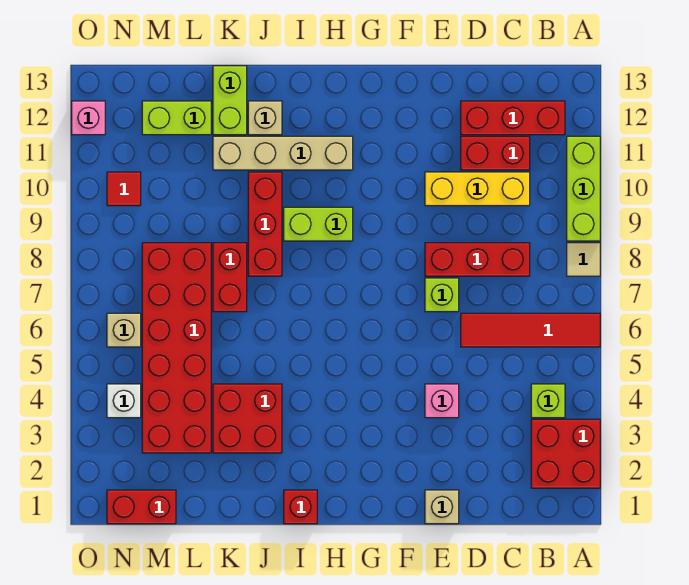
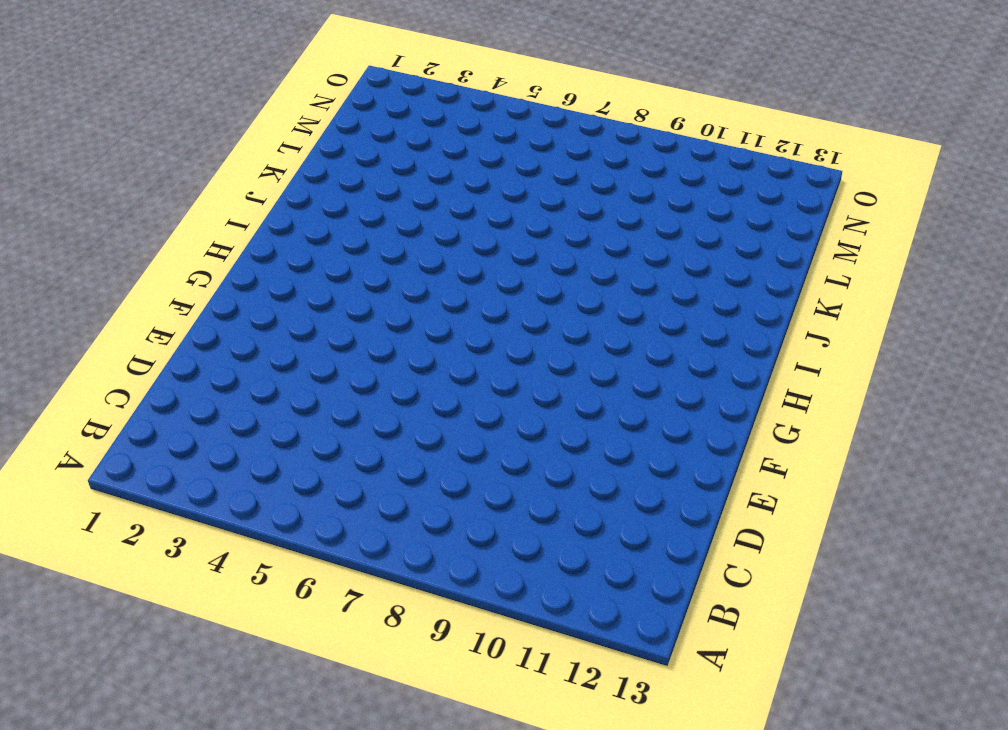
none -> red brick A2:B3 level 1
none -> red tile A6:D6 level 1
none -> tan tile A8 level 1

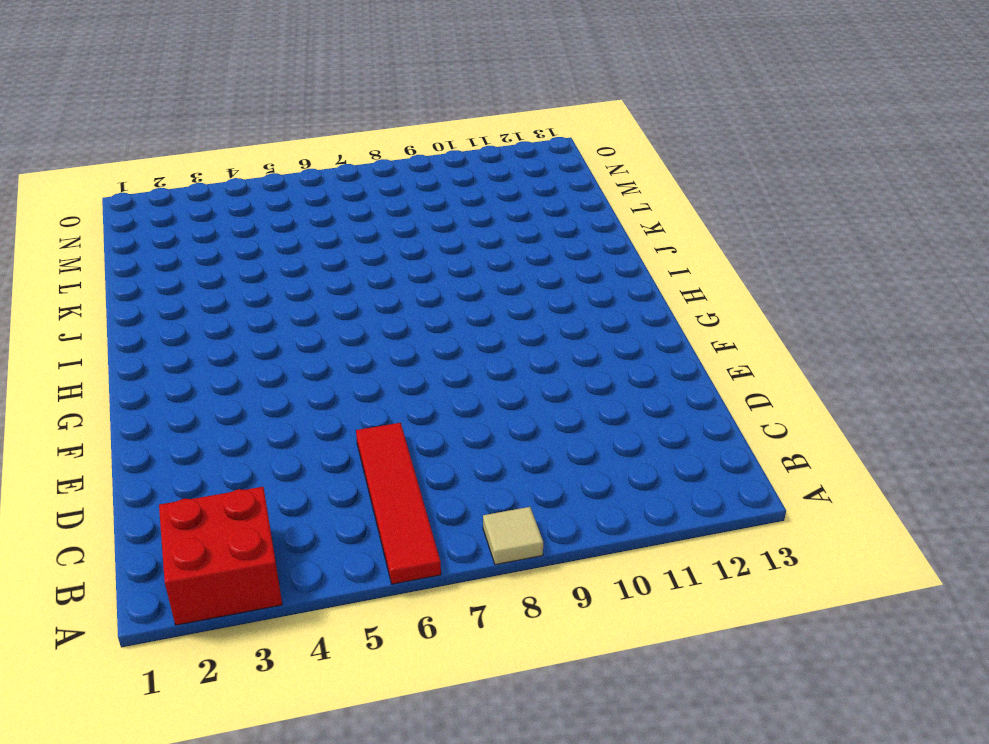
none -> lime brick A9:A11 level 1
none -> lime brick B4 level 1
none -> red brick B12:D12 level 1

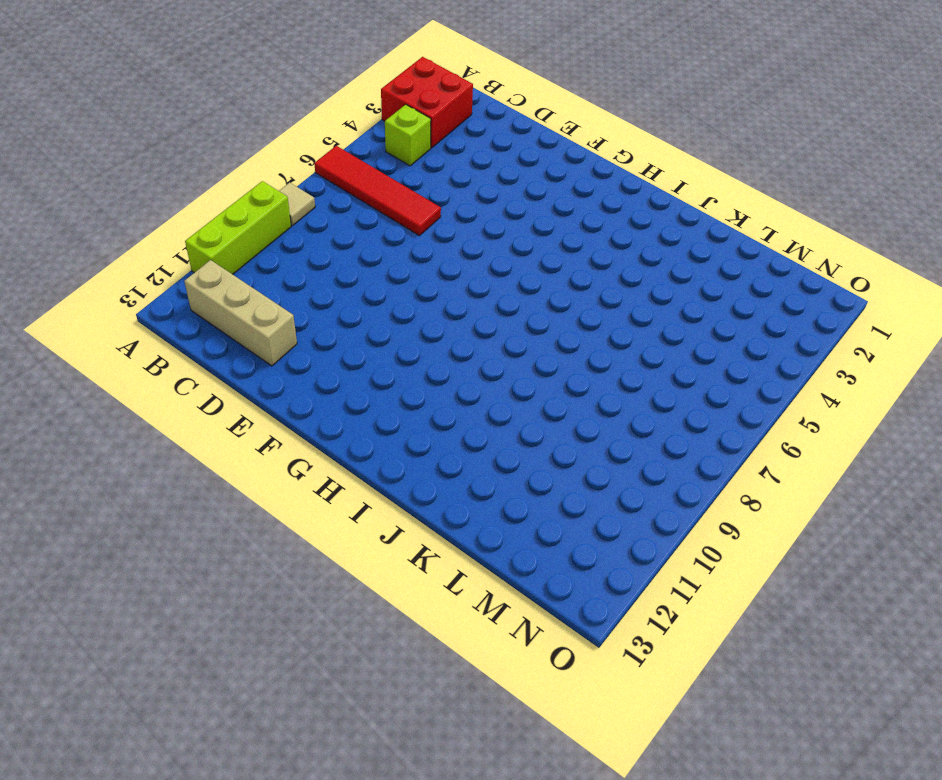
tan brick B12:D12 level 1 -> red brick B12:D12 level 1
none -> red brick C8:E8 level 1
none -> yellow brick C10:E10 level 1
none -> red brick C11:D11 level 1

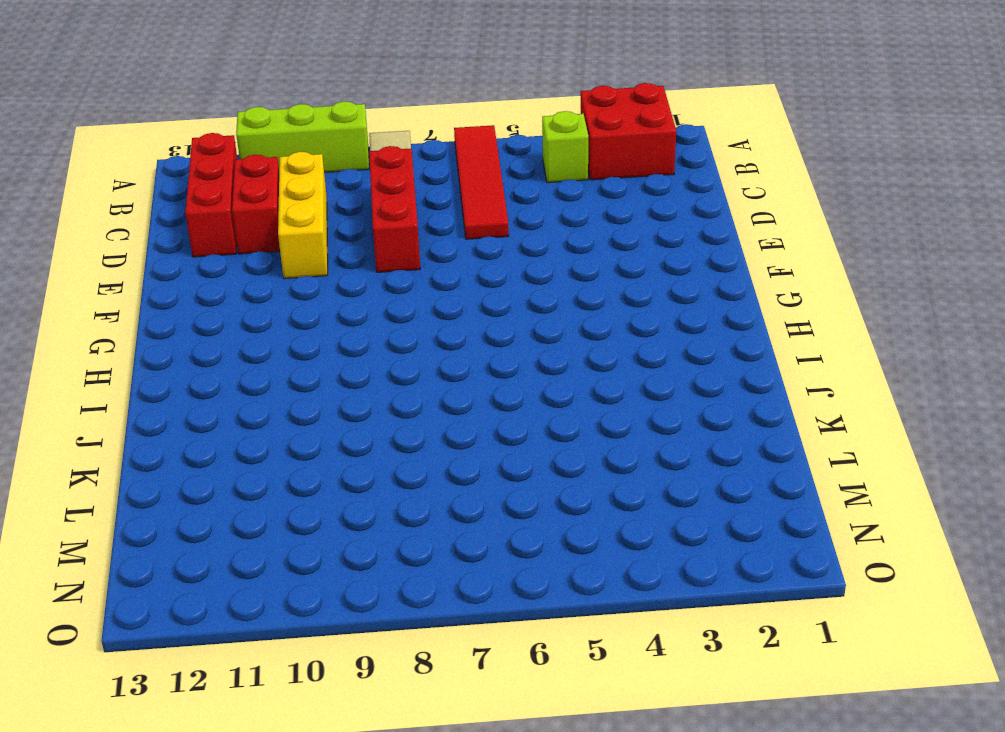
none -> tan brick E1 level 1
none -> pink brick E4 level 1
none -> lime brick E7 level 1

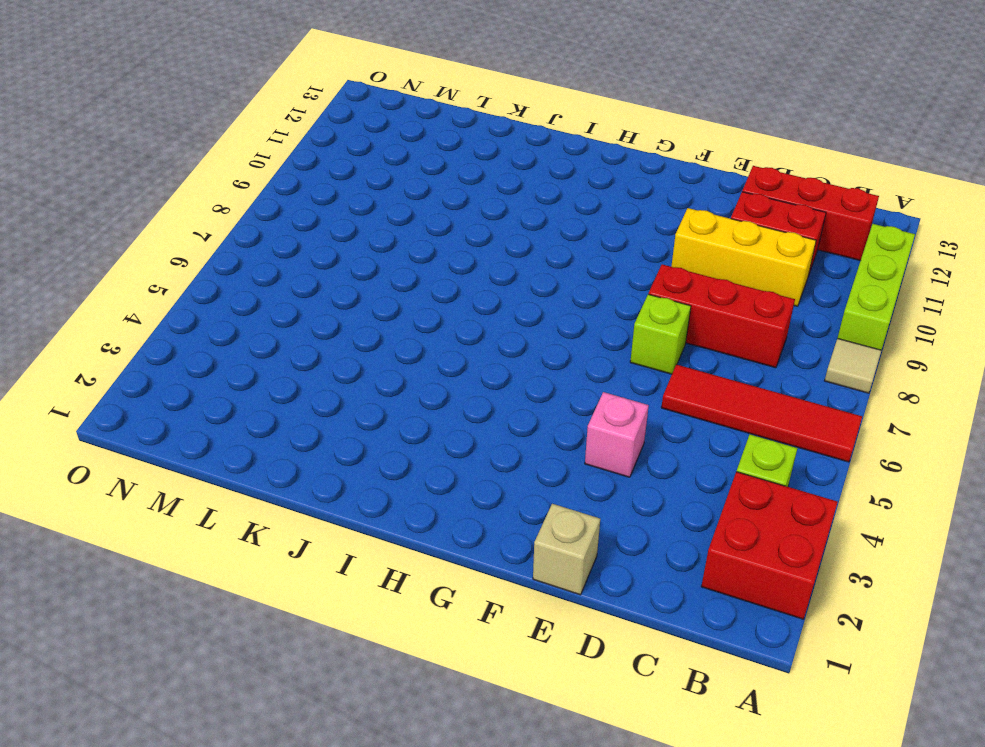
none -> lime brick H9:I9 level 1
none -> tan brick H11:K11 level 1
none -> red brick I1 level 1

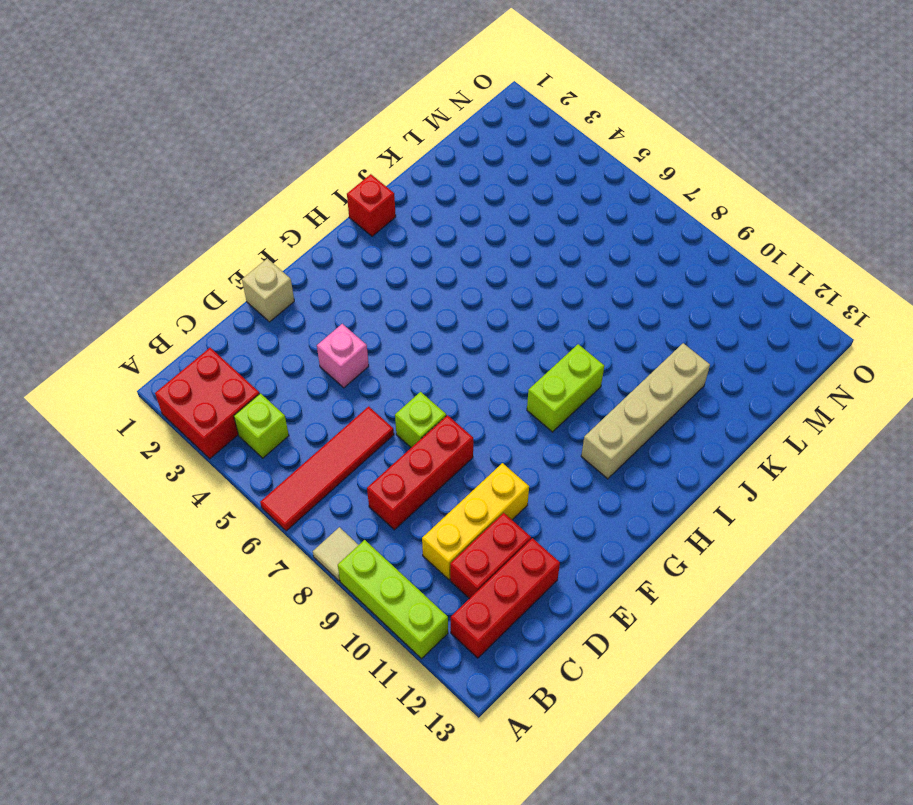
none -> red brick J3:K4 level 1
none -> red brick J8:J10 level 1
none -> tan brick J12 level 1

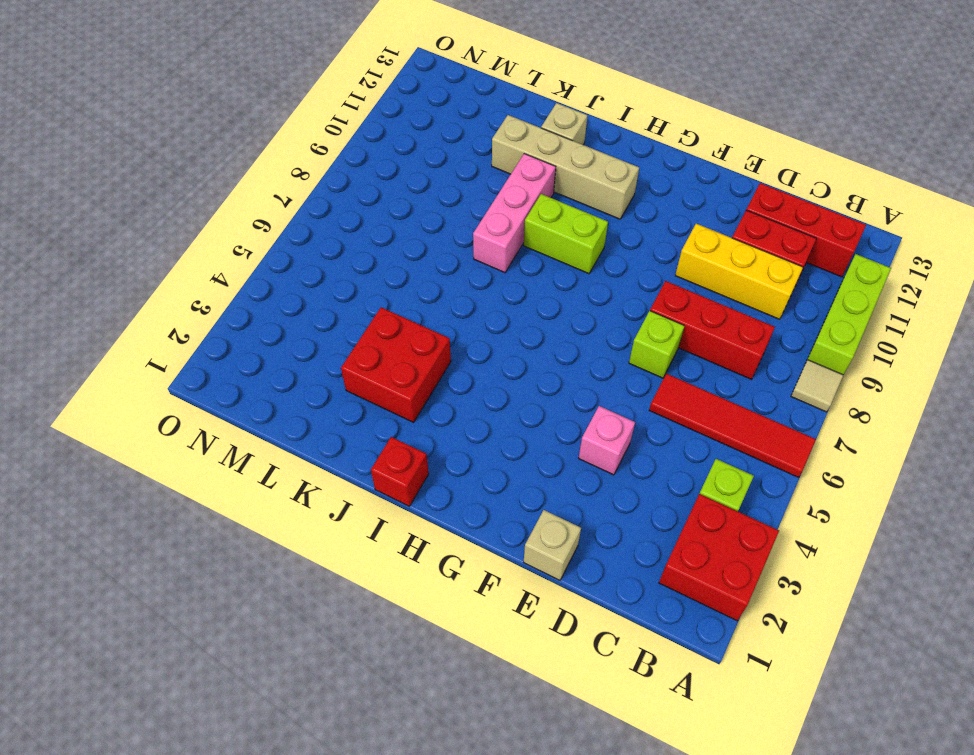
pink brick J8:J10 level 1 -> red brick J8:J10 level 1
none -> red brick K7:K8 level 1
none -> lime brick K12:K13 level 1
none -> red brick L3:M8 level 1

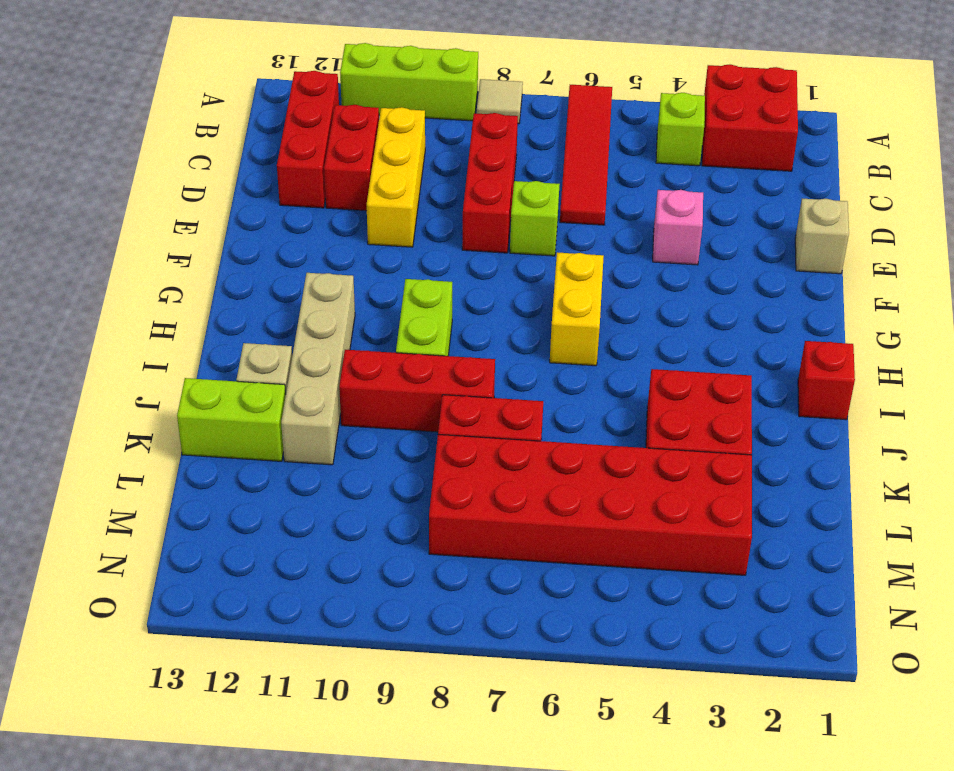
yellow brick G6:H6 level 1 -> none
none -> lime brick L12:M12 level 1
none -> red brick M1:N1 level 1
none -> white brick N4 level 1

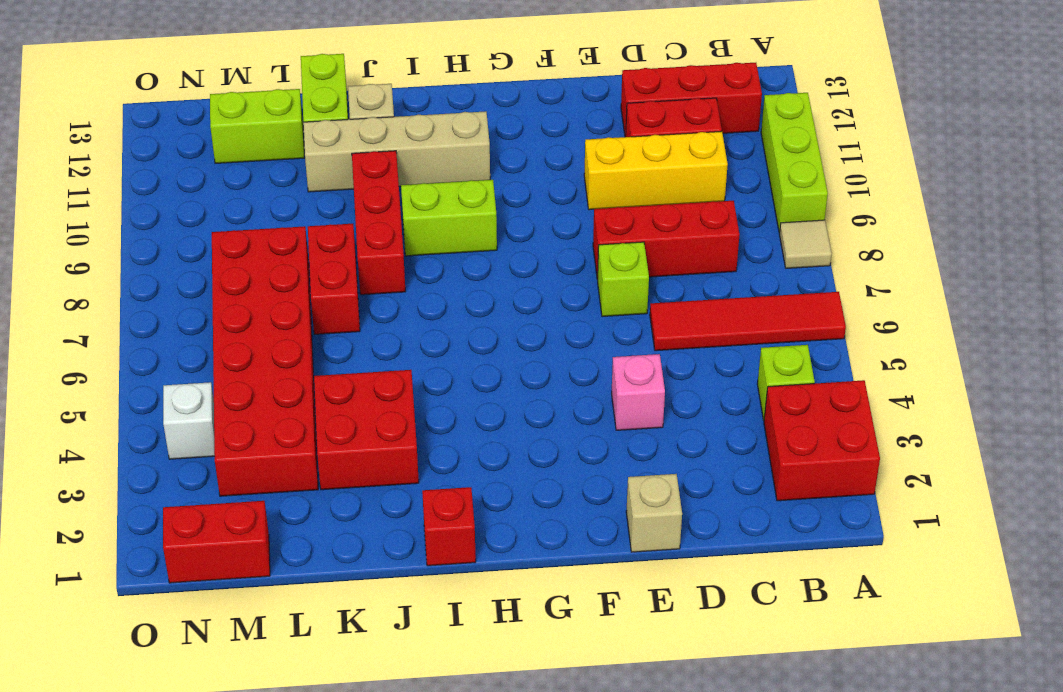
none -> tan brick N6 level 1
none -> red tile N10 level 1
none -> pink brick O12 level 1

